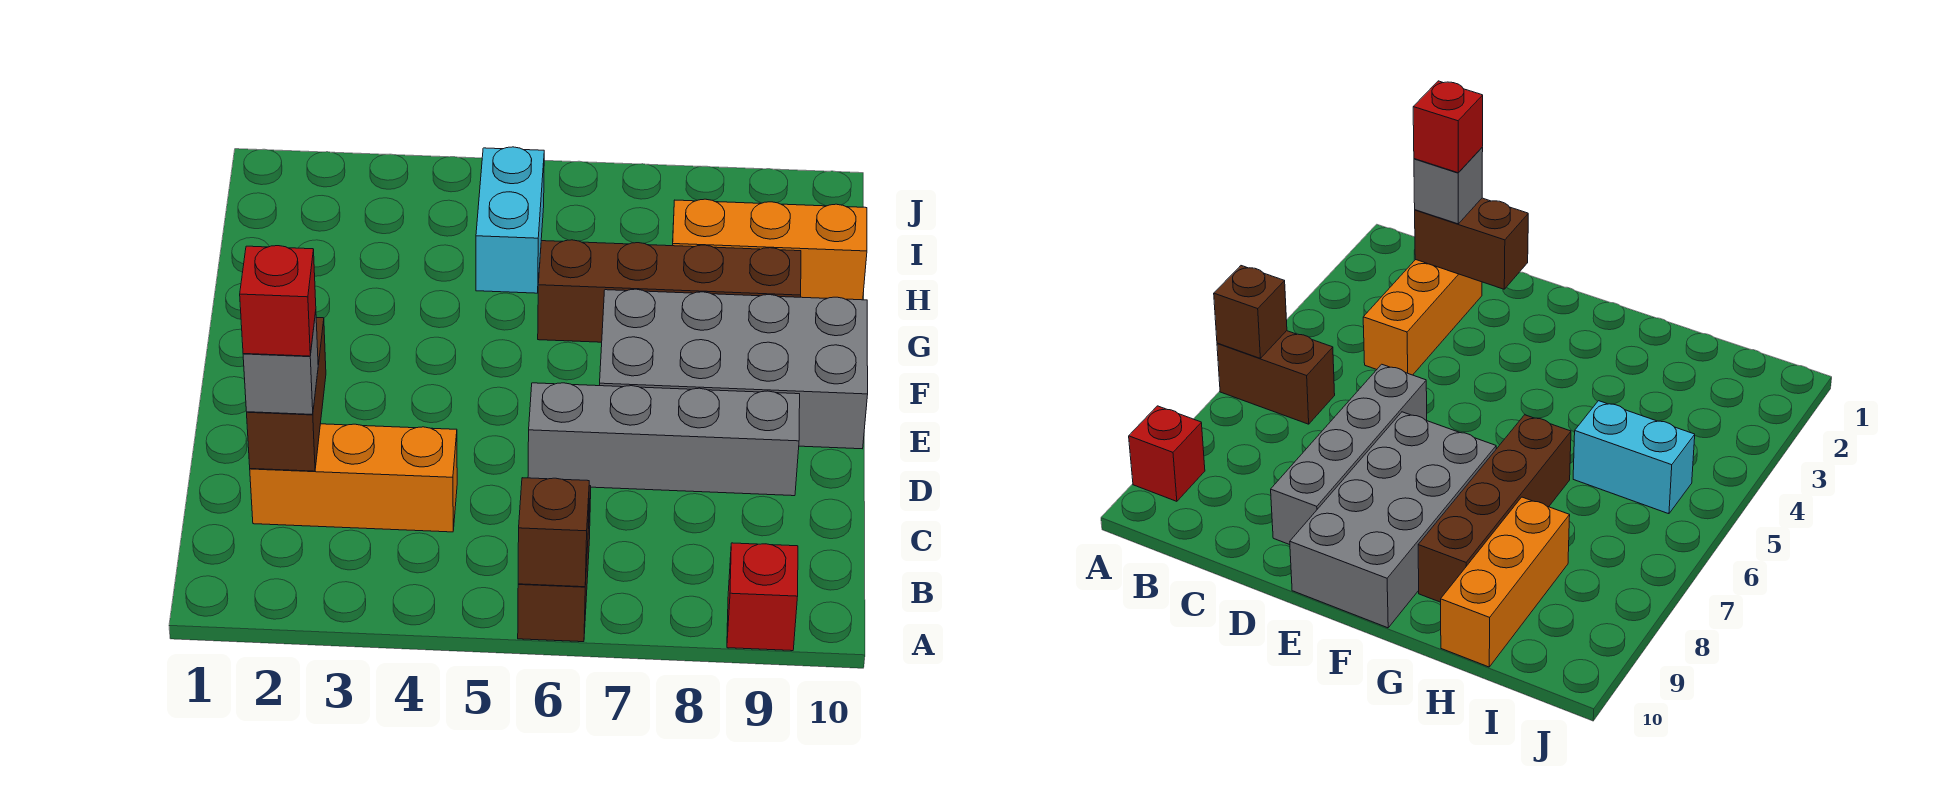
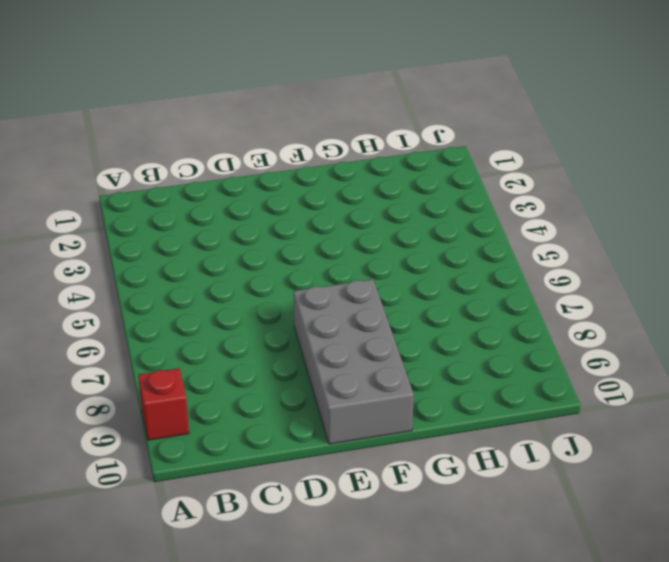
none -> brown brick A6:B6 level 1
none -> orange brick C2:C4 level 1
none -> grey brick D6:D9 level 1

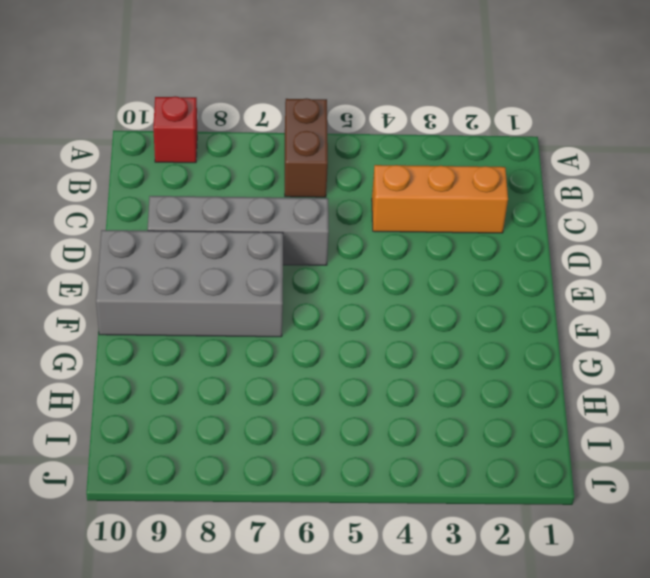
none -> brown brick G6:G9 level 1
none -> cyan brick H5:I5 level 1
none -> orange brick H8:H10 level 1

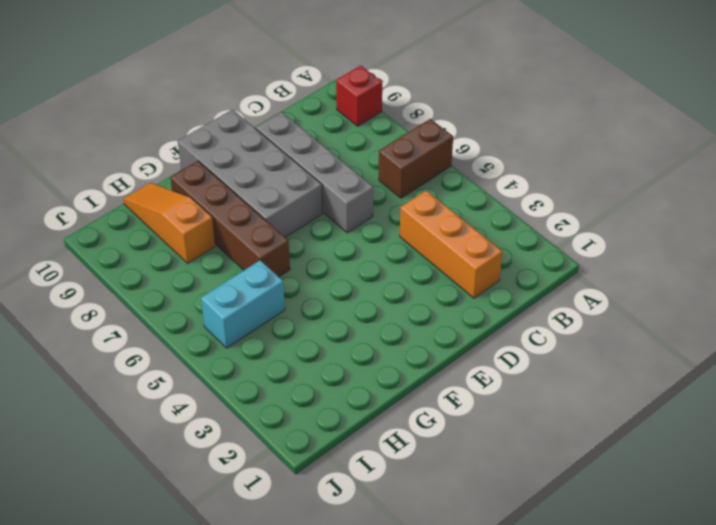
orange slope H8:H10 level 1 top 8 -> orange brick H8:H10 level 1
none -> brown brick A6 level 2
none -> brown brick C2:D2 level 2
none -> grey brick C2 level 3

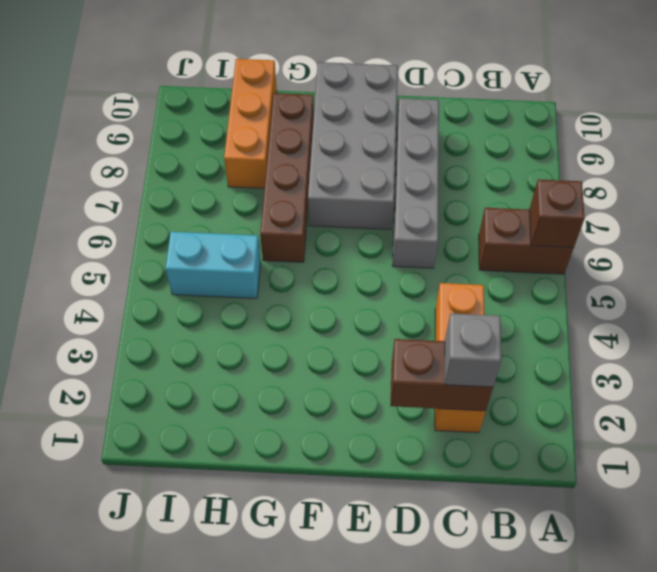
none -> red brick A9 level 1
none -> red brick C2 level 4

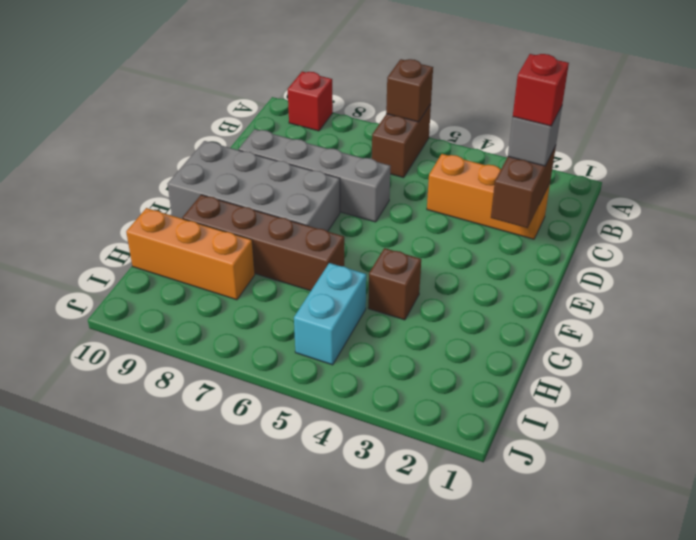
brown brick G4 level 1 -> none

